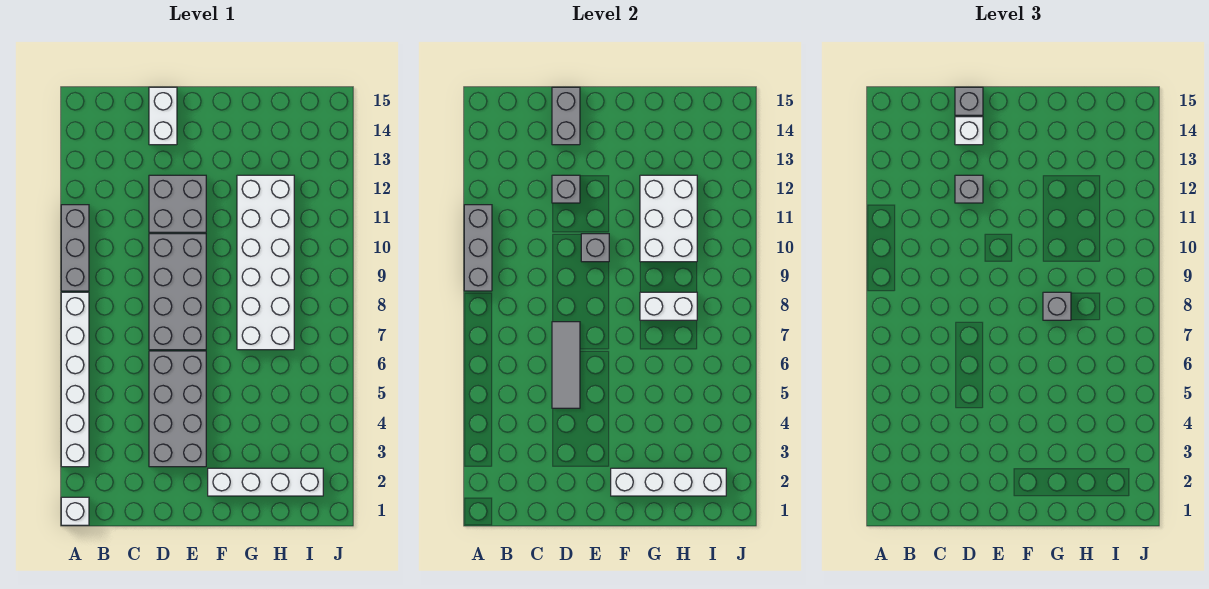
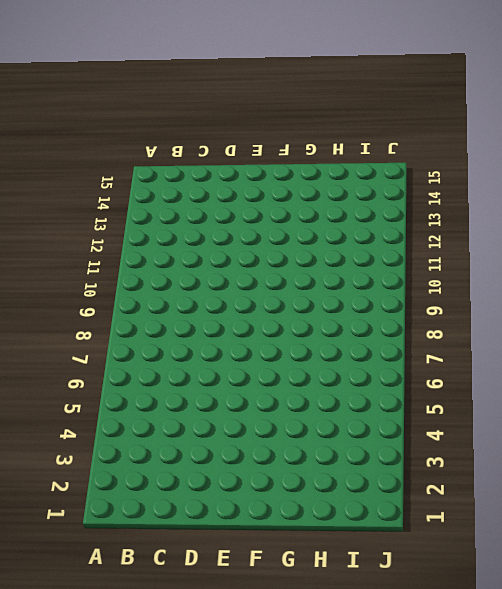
none -> white brick A1 level 1
none -> white brick A3:A8 level 1
none -> grey brick A9:A11 level 1

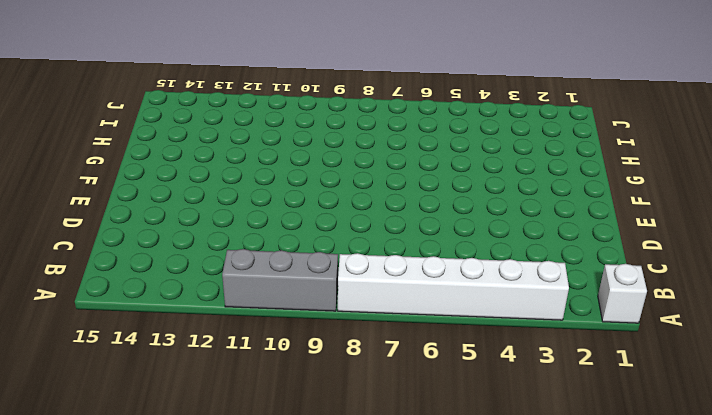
none -> grey brick D3:E6 level 1
none -> grey brick D7:E10 level 1
none -> grey brick D11:E12 level 1

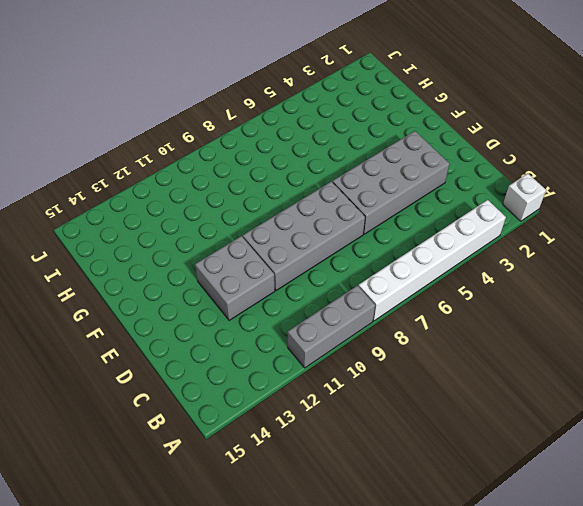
none -> white brick D14:D15 level 1
none -> white brick F2:I2 level 1
none -> white brick G7:H12 level 1

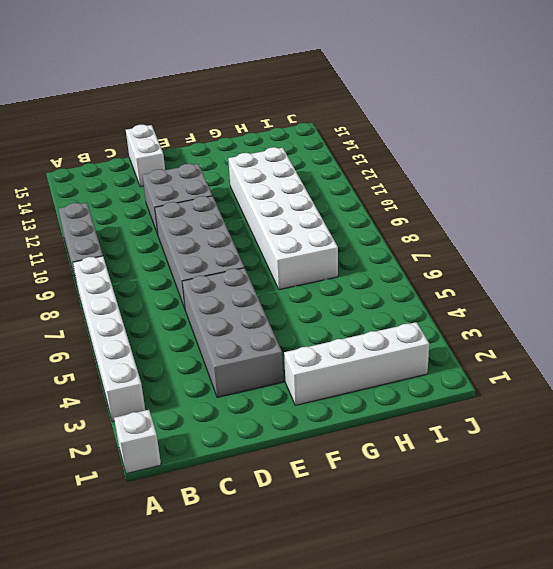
none -> grey brick A9:A11 level 2
none -> grey tile D5:D7 level 2
none -> grey brick D12 level 2

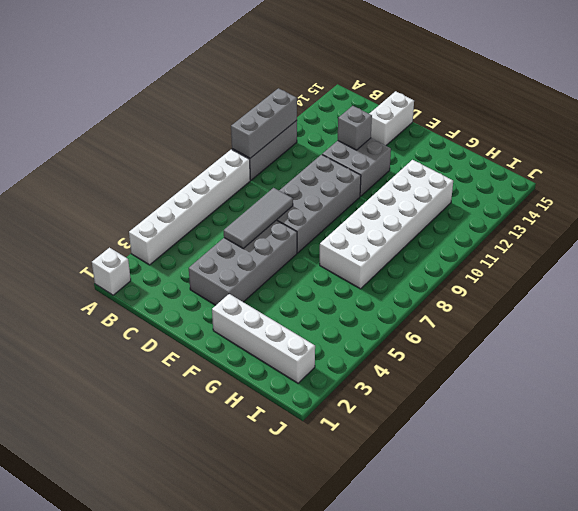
none -> grey brick D14:D15 level 2
none -> grey brick E10 level 2
none -> white brick F2:I2 level 2

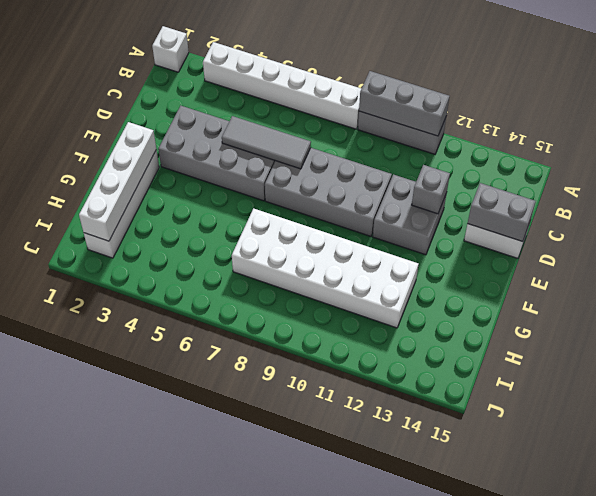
none -> grey brick E10 level 2
none -> white brick G8:H8 level 2
none -> white brick G10:H12 level 2

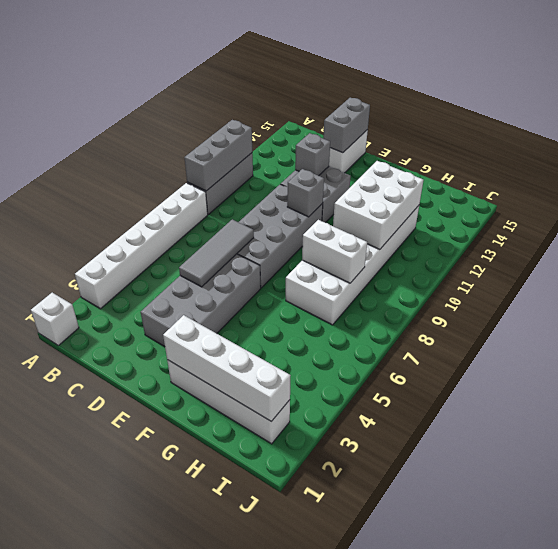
none -> grey brick D12 level 3
none -> white brick D14 level 3
none -> grey brick D15 level 3

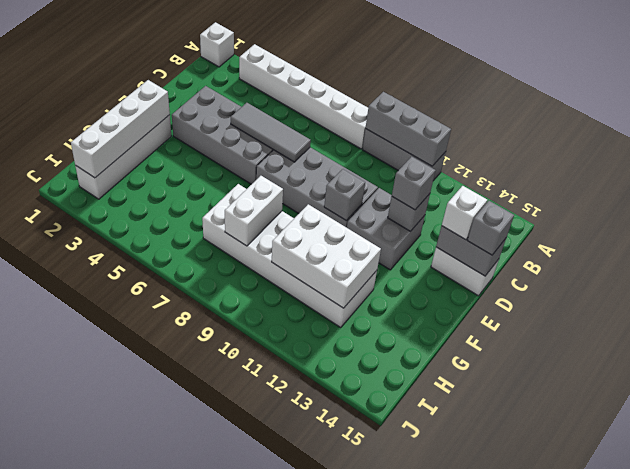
none -> grey brick G8 level 3

